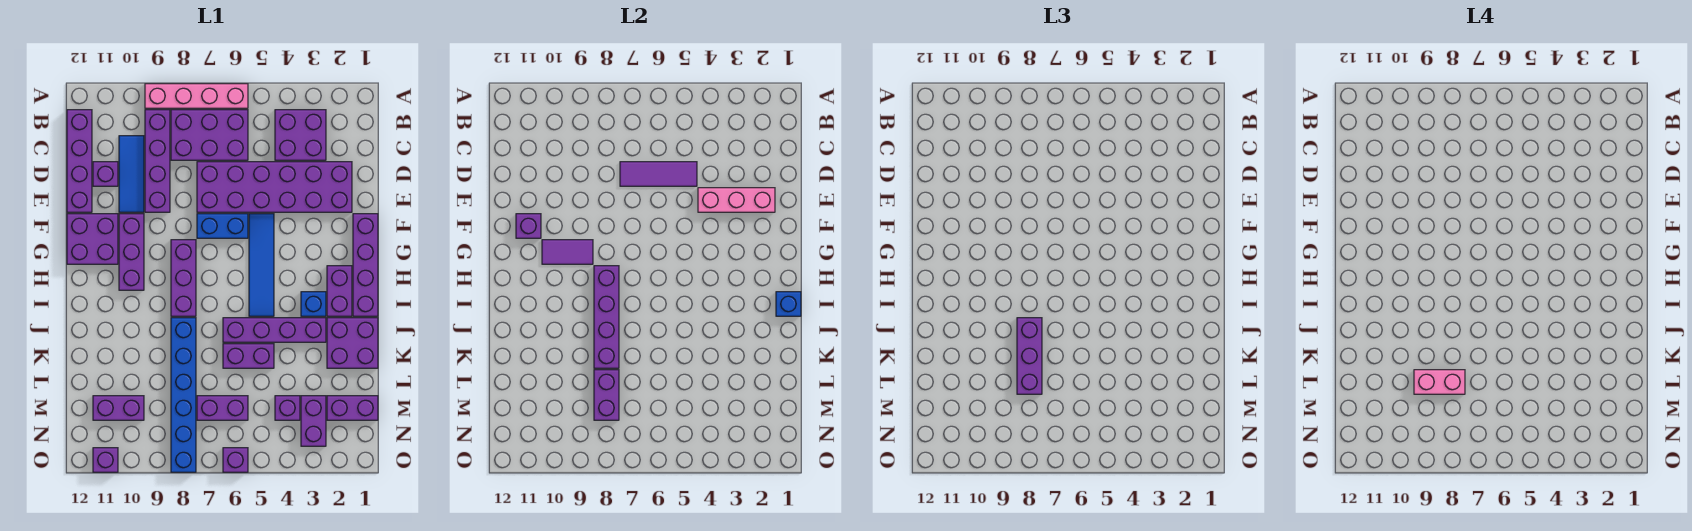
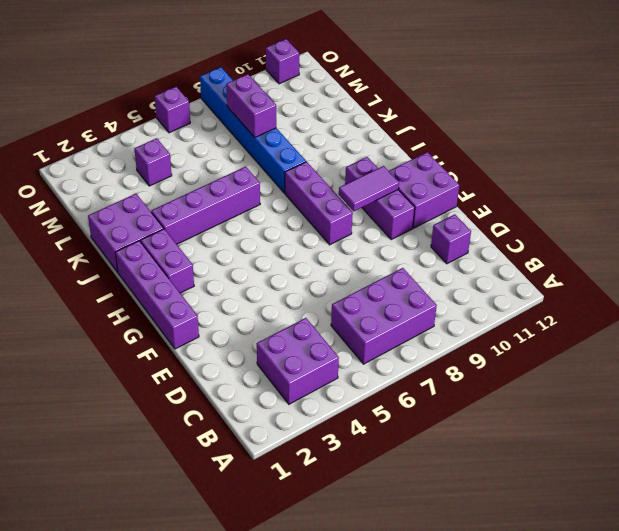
none -> pink brick A6:A9 level 1
none -> purple brick B9:E9 level 1
none -> purple brick B12:E12 level 1
none -> blue tile C10:E10 level 1

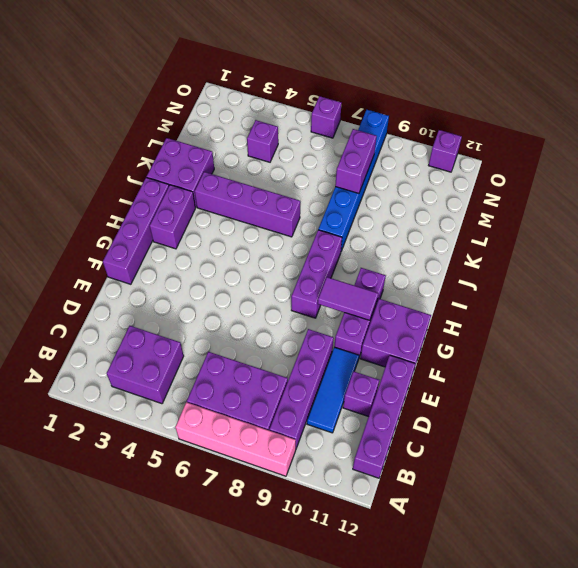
none -> purple brick D2:E7 level 1
none -> blue tile F5:I5 level 1
none -> blue brick F6:F7 level 1
none -> blue brick I3 level 1

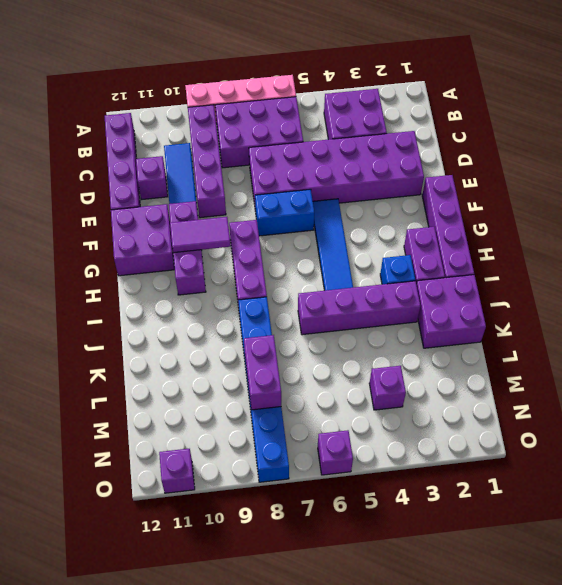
none -> purple brick K5:K6 level 1
none -> purple brick M1:M2 level 1
none -> purple brick M3:N3 level 1
none -> purple brick M6:M7 level 1

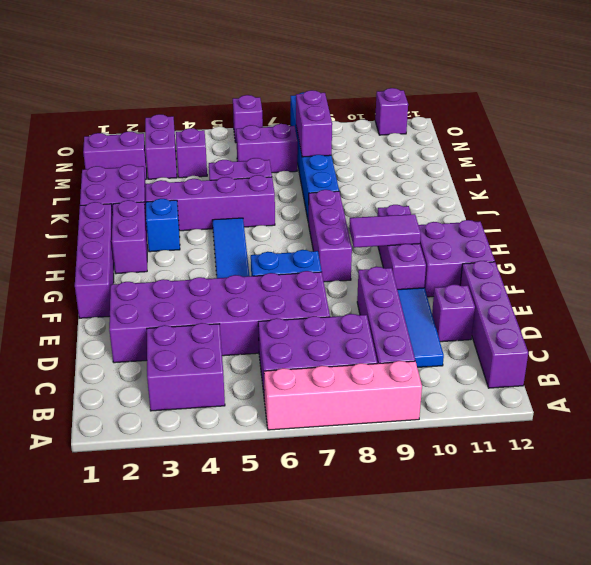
none -> purple brick M10:M11 level 1
none -> purple tile D5:D7 level 2
none -> pink brick E2:E4 level 2
none -> purple brick F11 level 2

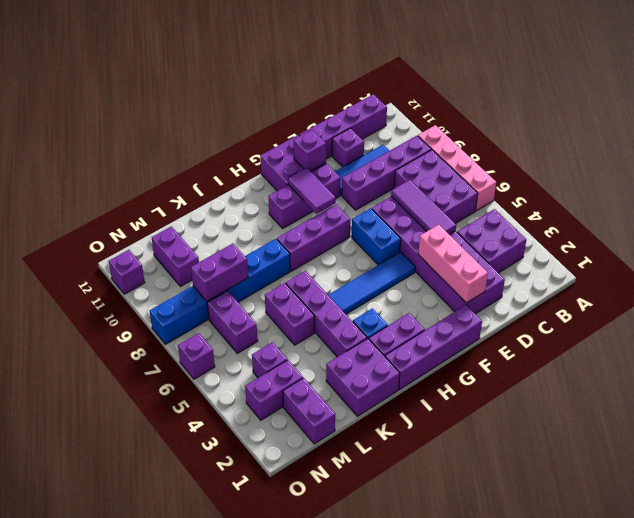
none -> purple brick H8:K8 level 2
none -> blue brick I1 level 2
none -> purple brick J8:L8 level 3
none -> pink brick L8:L9 level 4

